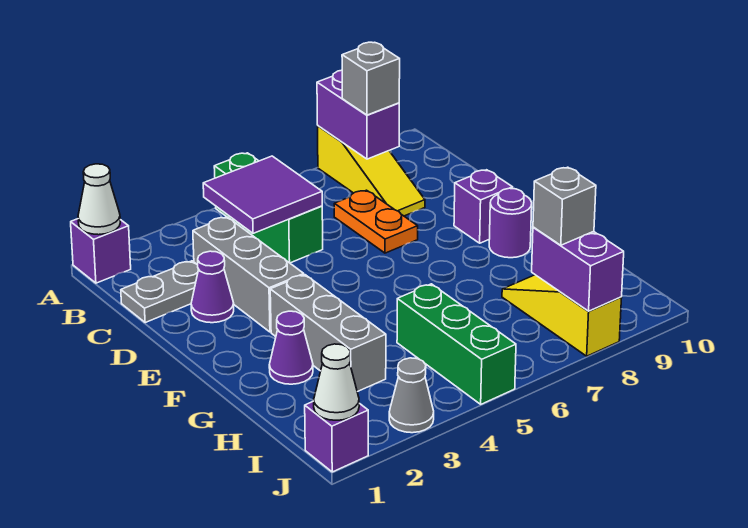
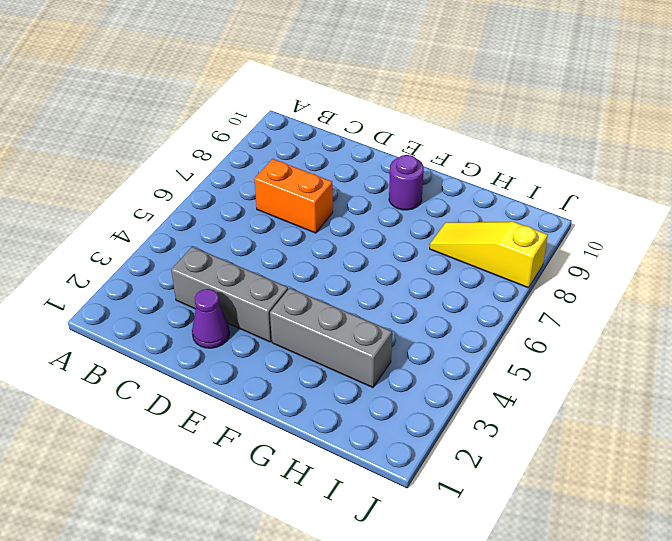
orange brick C7:D7 level 1 -> orange plate C7:D7 level 1
none -> purple brick A1 level 1
none -> green brick A5:C5 level 1
none -> yellow slope A8:C8 level 1 top A

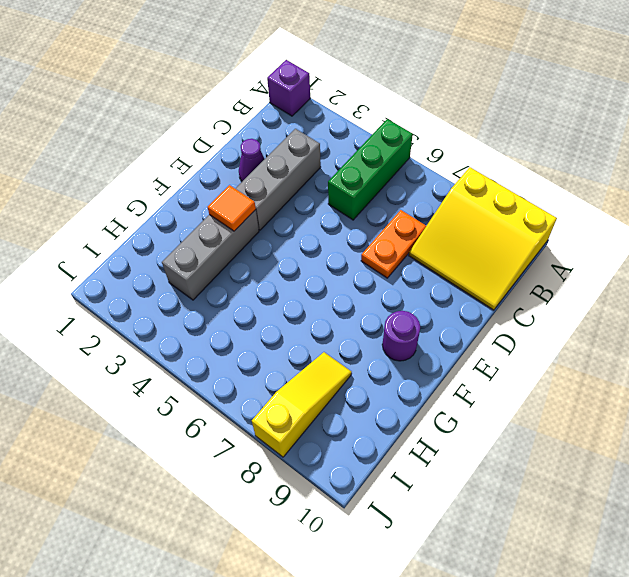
yellow slope A8:C10 level 1 top A -> yellow slope A8:C8 level 1 top A
orange tile F3 level 2 -> none
none -> grey plate C1:C2 level 1
none -> purple brick E9 level 1
none -> purple cone G2 level 1

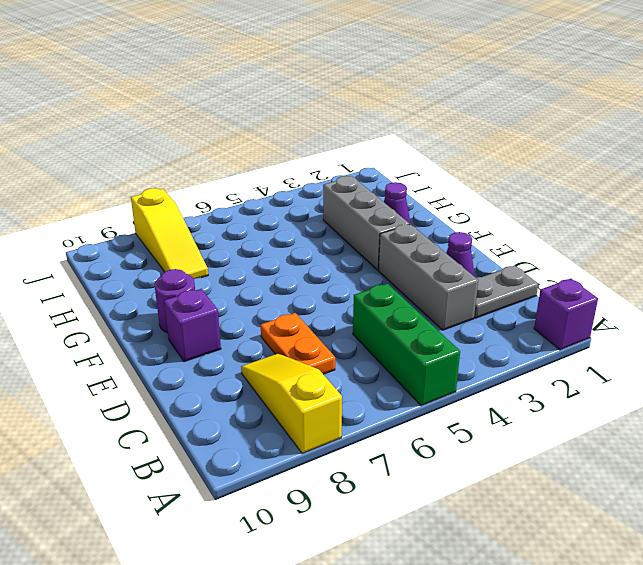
none -> green brick H5:J5 level 1
none -> purple brick J1 level 1
none -> grey cone J3 level 1

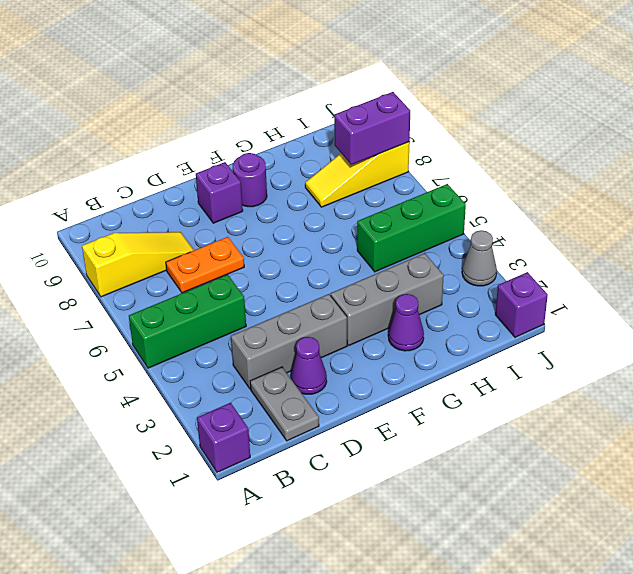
none -> white cone A1 level 2
none -> purple brick A8:B8 level 2
none -> purple tile B4:C5 level 2

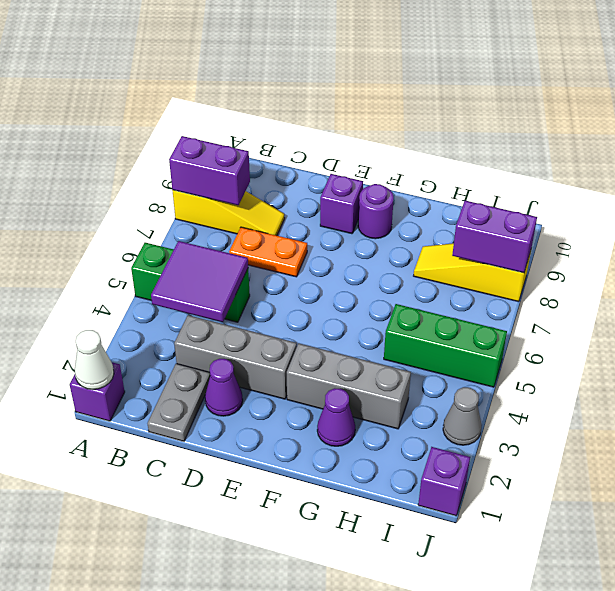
none -> white cone J1 level 2
none -> grey brick B8 level 3
none -> grey brick I8 level 3

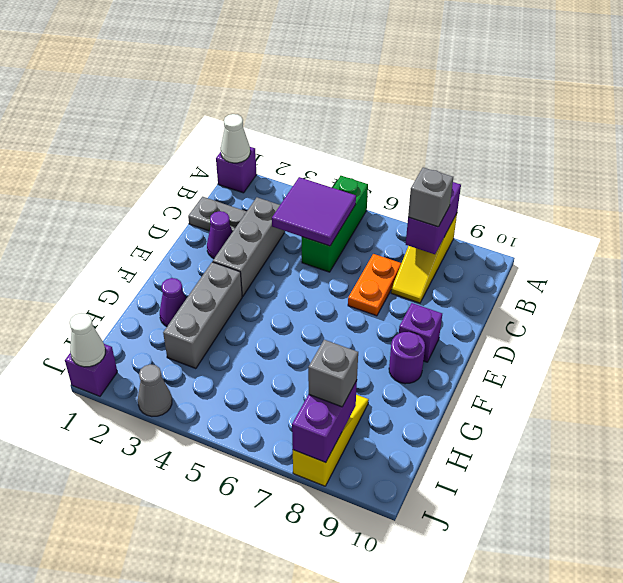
none -> green brick H5:J5 level 1

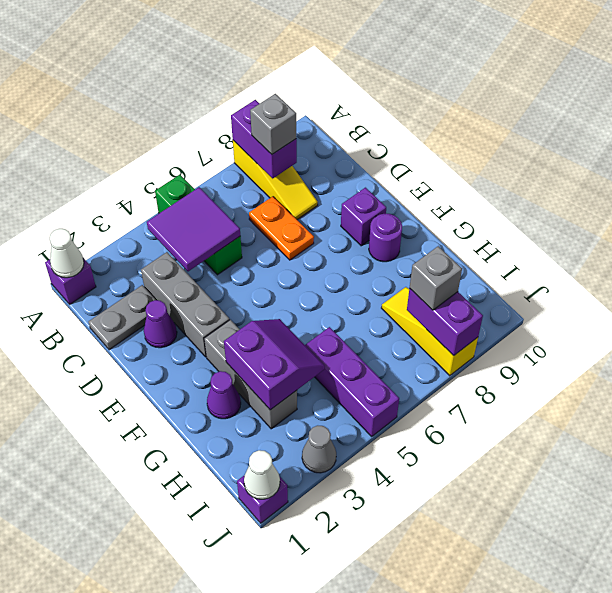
purple slope G3:H4 level 2 top 3 -> none
purple brick H5:J5 level 1 -> green brick H5:J5 level 1

